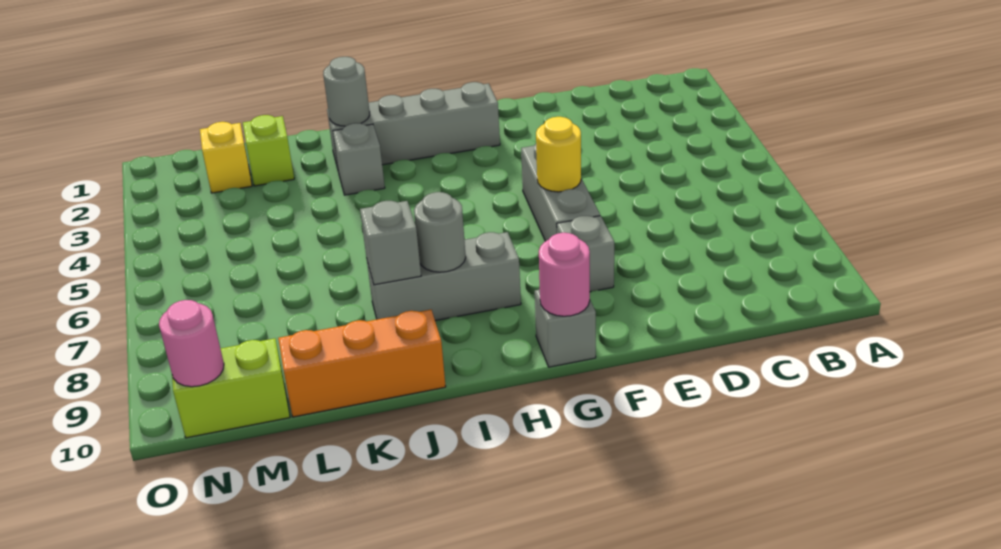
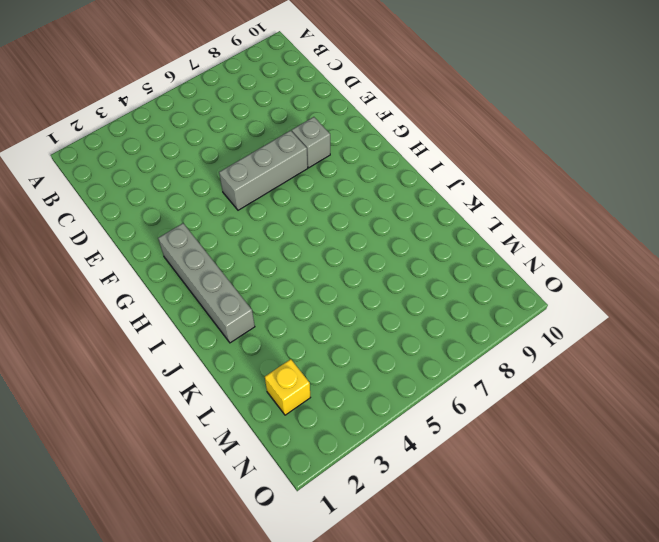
none -> grey brick G10 level 1
none -> grey brick H8:J8 level 1
none -> grey brick J3 level 1

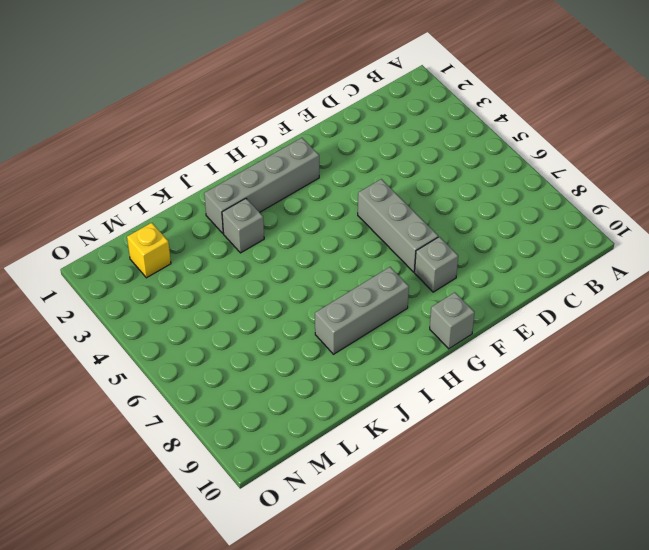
none -> orange brick J10:L10 level 1
none -> lime brick L2 level 1
none -> lime brick M10:N10 level 1

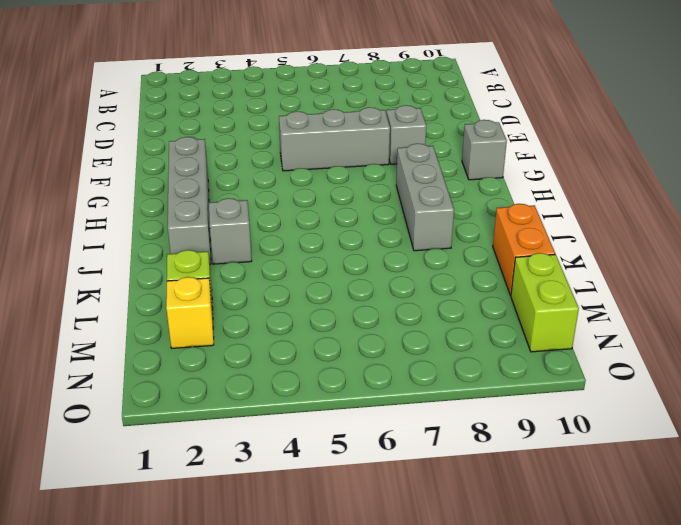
orange brick K10:L10 level 1 -> orange brick J10:L10 level 1
none -> yellow round brick F6 level 2
none -> pink round brick G10 level 2
none -> grey round brick I8 level 2

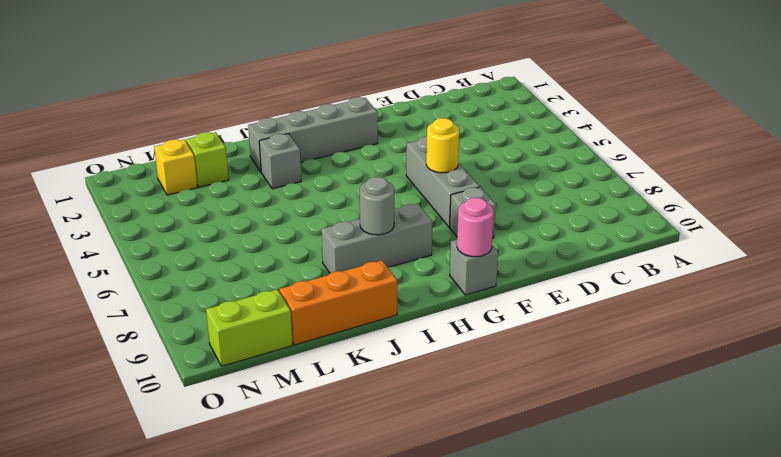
none -> grey round brick J2 level 2
none -> grey brick J8 level 2
none -> pink round brick N10 level 2

